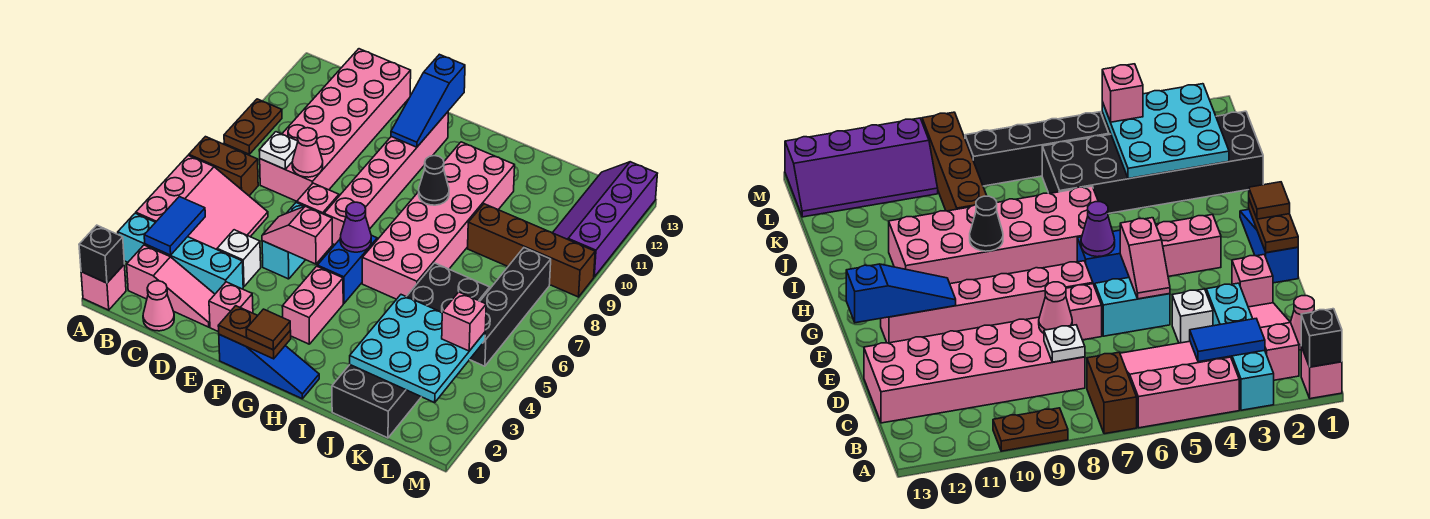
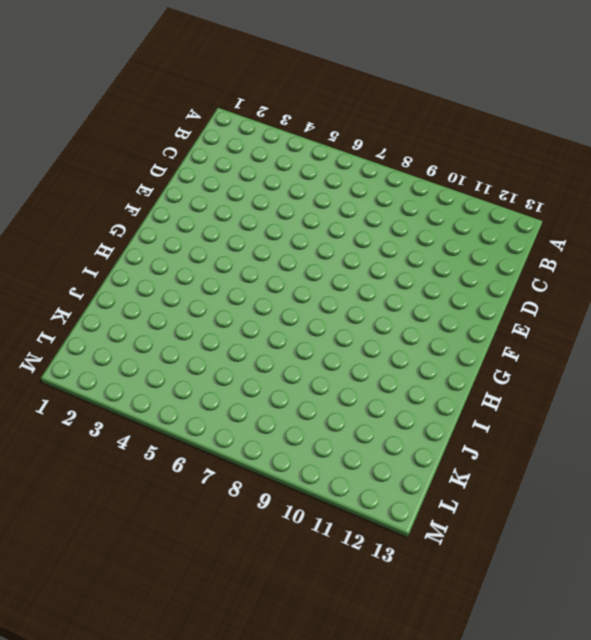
none -> pink brick A1 level 1
none -> cyan brick A3:D3 level 1
none -> pink slope A4:C6 level 1 top A
none -> brown brick A7:B7 level 1

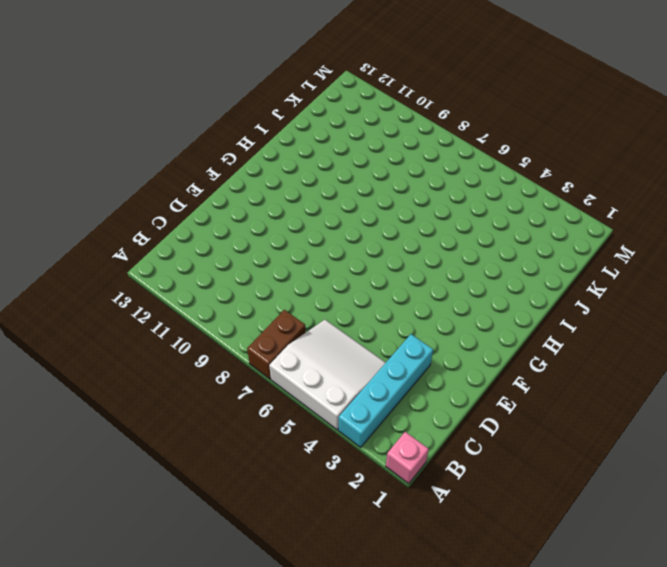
white slope A4:C6 level 1 top A -> pink slope A4:C6 level 1 top A
none -> brown plate A9:A10 level 1
none -> pink slope B2:D2 level 1 top B
none -> pink cone C1 level 1
none -> pink brick C8:D13 level 1

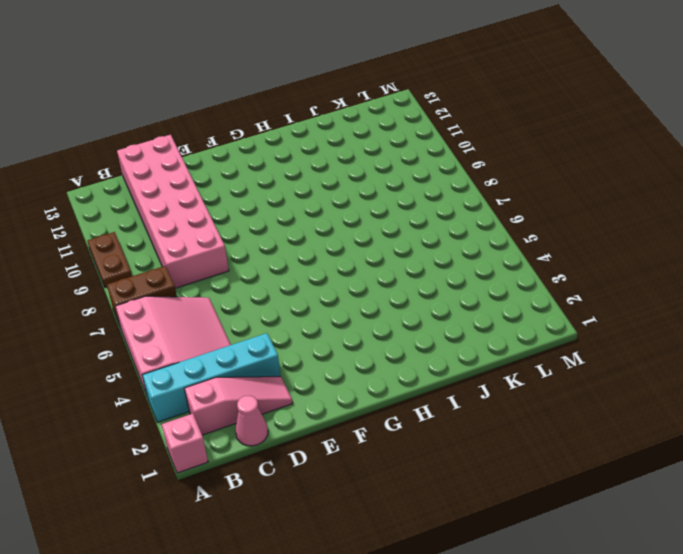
none -> white brick D4 level 1
none -> pink brick E2 level 1
none -> cyan brick E5:E6 level 1
none -> pink brick E7 level 1

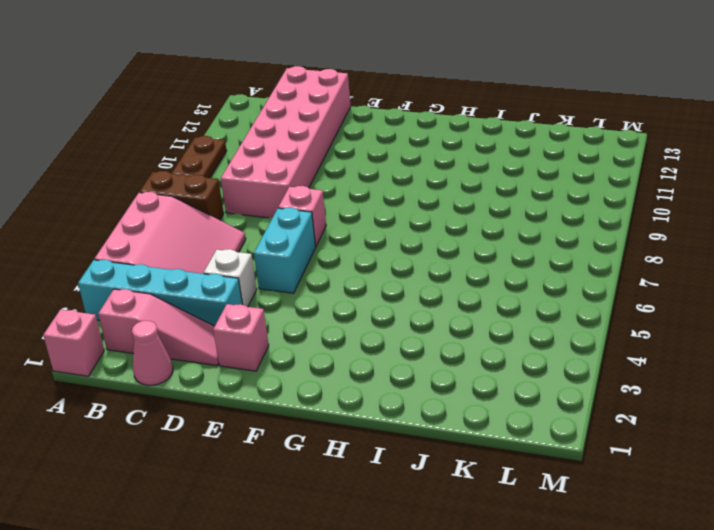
none -> blue slope F1:H1 level 1 top F
none -> pink brick F7:F12 level 1
none -> pink brick G3:G4 level 1
none -> blue brick G5:G6 level 1

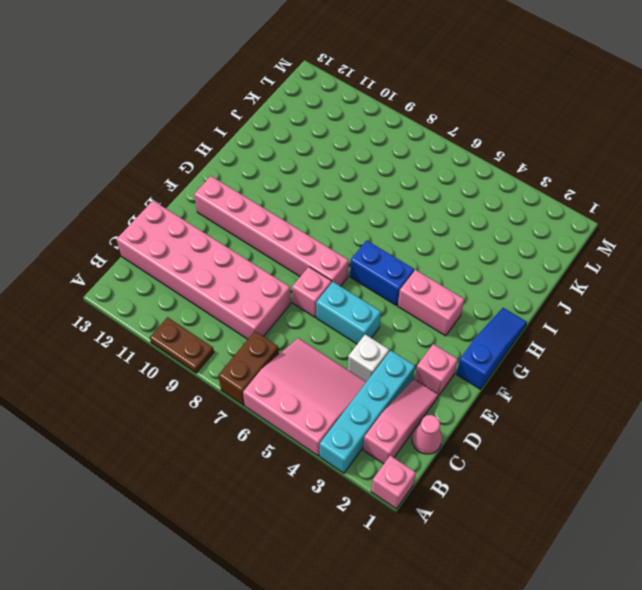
none -> pink brick H6:I11 level 1
none -> black brick J1:K6 level 1
none -> brown brick J9:M9 level 1
none -> black brick L5:L8 level 1

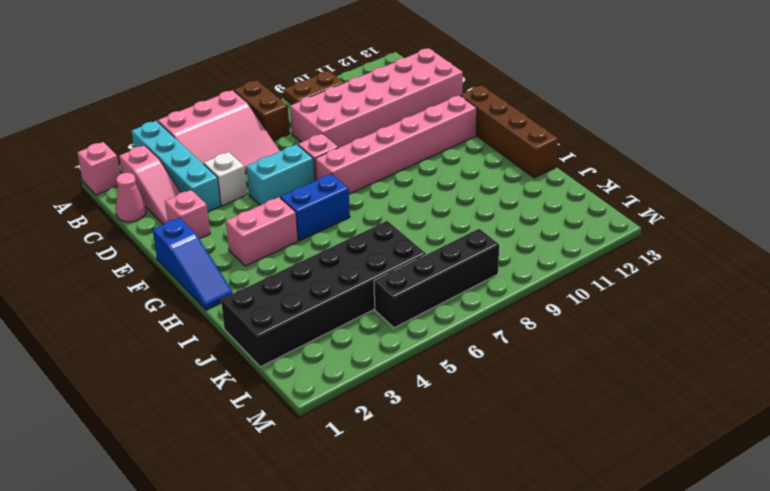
brown brick F13:I13 level 1 -> brown brick J9:M9 level 1
none -> pink brick H6:I11 level 1
none -> purple slope L10:M13 level 1 top M
none -> black brick A1 level 2
none -> blue tile B3:B4 level 2

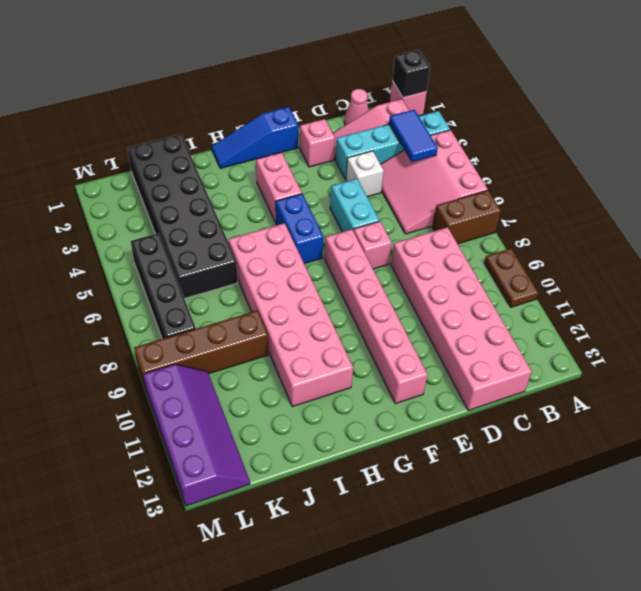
none -> white plate C8 level 2
none -> pink cone D8 level 2
none -> pink slope E5:F5 level 2 top F
none -> brown plate F1:G1 level 2

